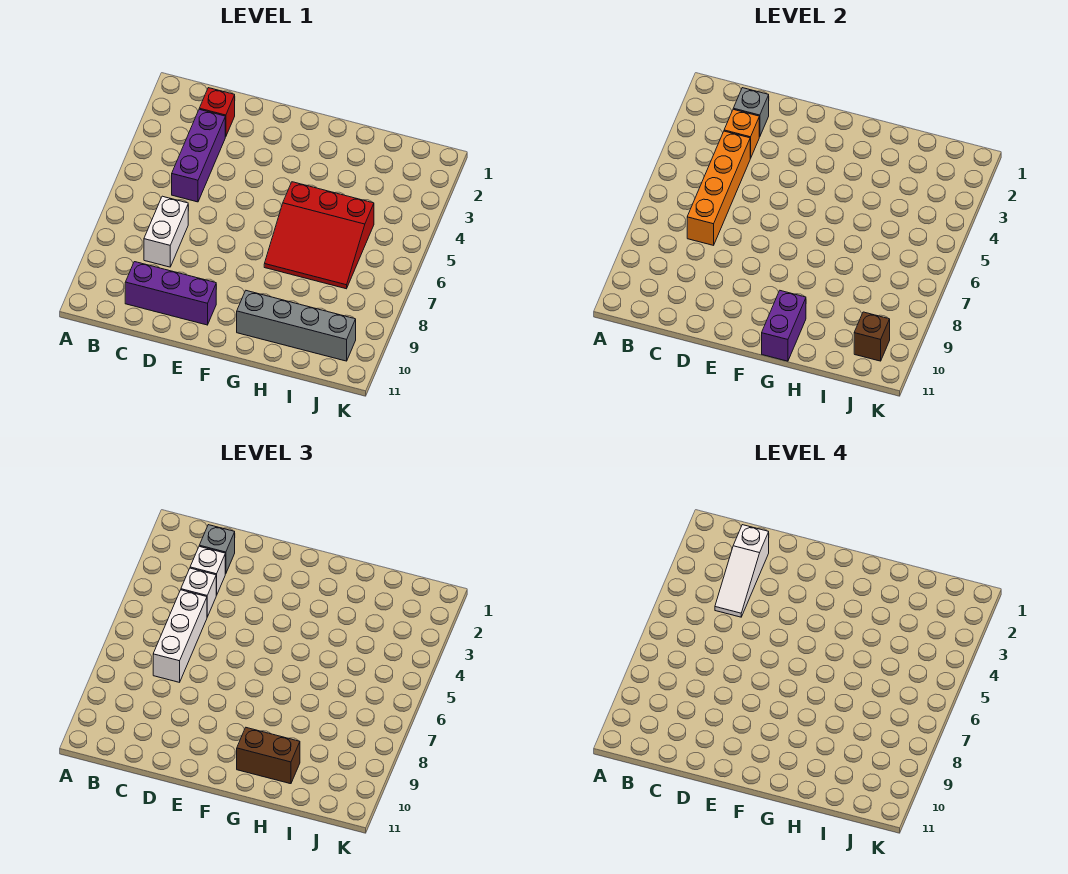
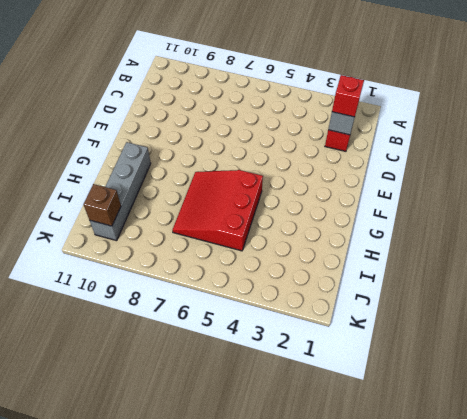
red brick C2 level 3 -> grey brick C2 level 3
none -> purple brick C3:C5 level 1
none -> white brick C7:C8 level 1
none -> purple brick C10:E10 level 1

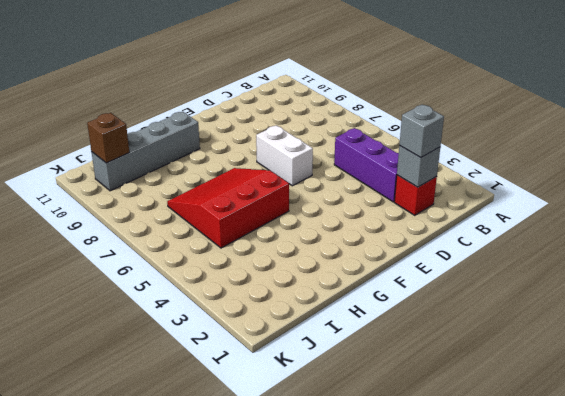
white brick E6:E7 level 1 -> white brick C7:C8 level 1
none -> purple brick C10:E10 level 1
none -> orange brick C3 level 2
none -> orange brick C4:C7 level 2

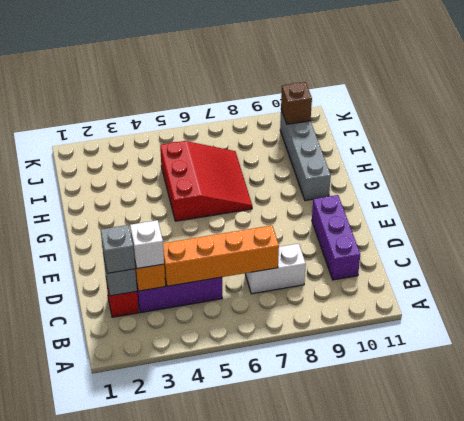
none -> purple brick G10:G11 level 2
none -> white brick C4 level 3
none -> white brick C5:C7 level 3

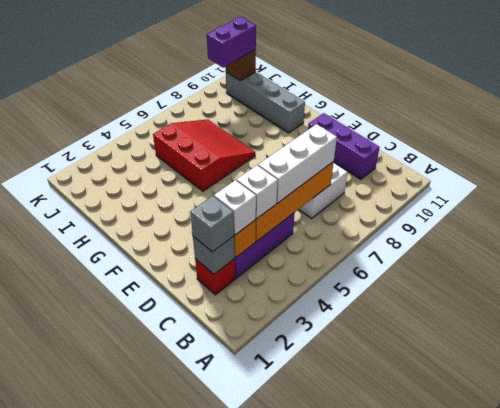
purple brick J9:J10 level 3 -> purple brick G10:G11 level 2
none -> brown brick G10:H10 level 3
none -> white slope C2:C4 level 4 top 2

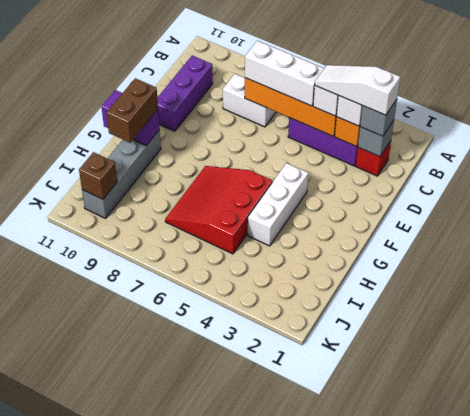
white brick F4:H4 level 1 -> none

